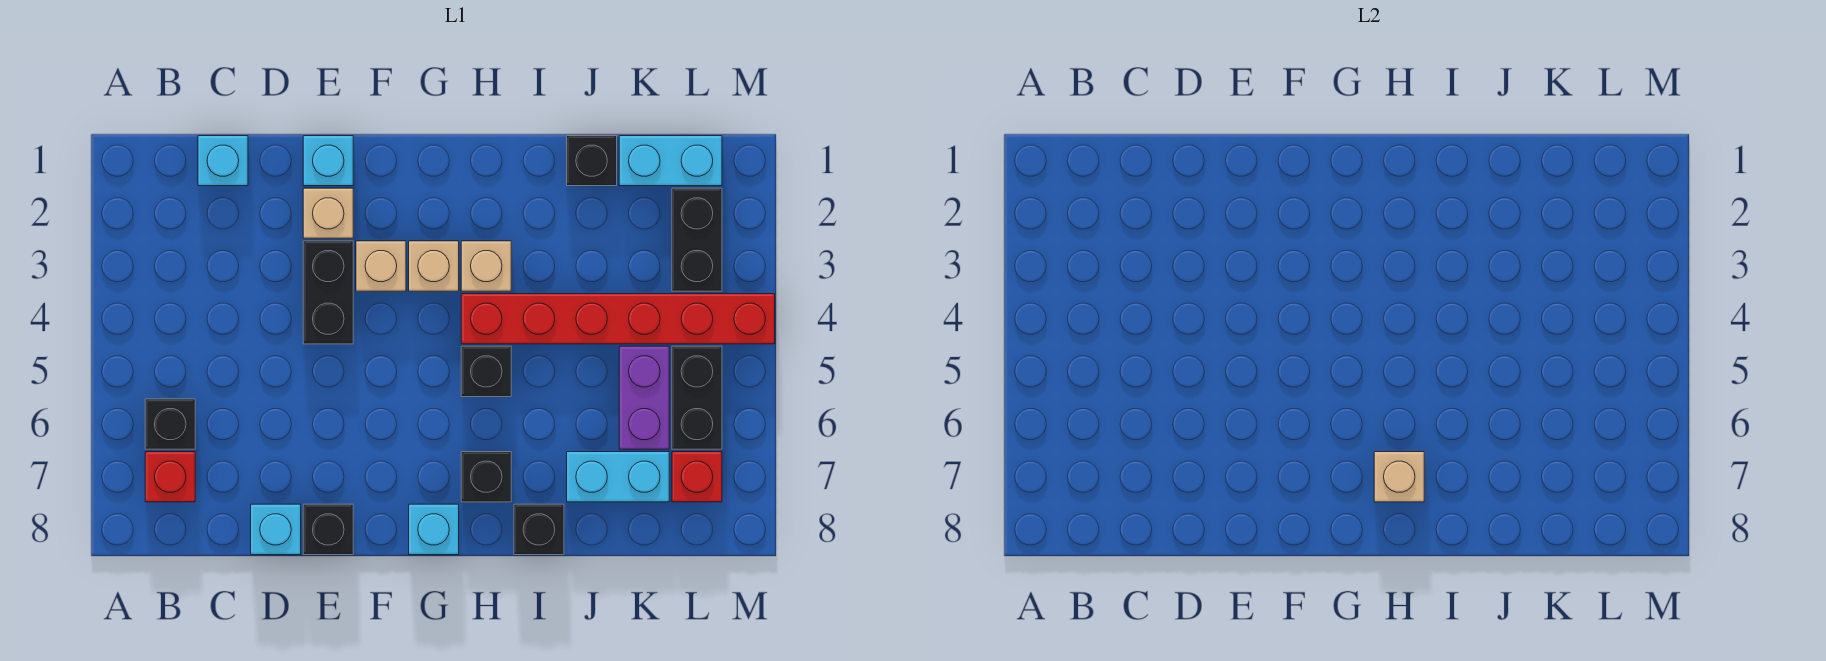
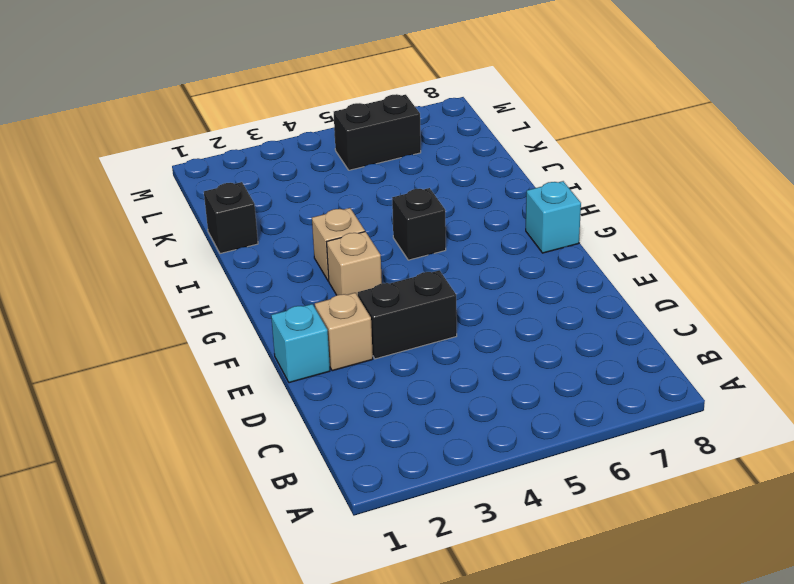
none -> black brick B6 level 1
none -> red brick B7 level 1
none -> cyan brick C1 level 1

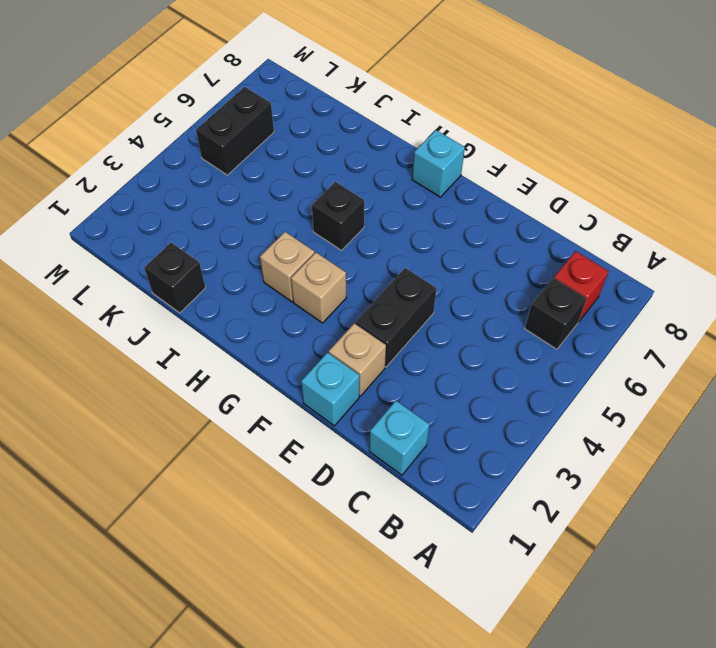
none -> cyan brick D8 level 1
none -> black brick E8 level 1
none -> tan brick F3 level 1

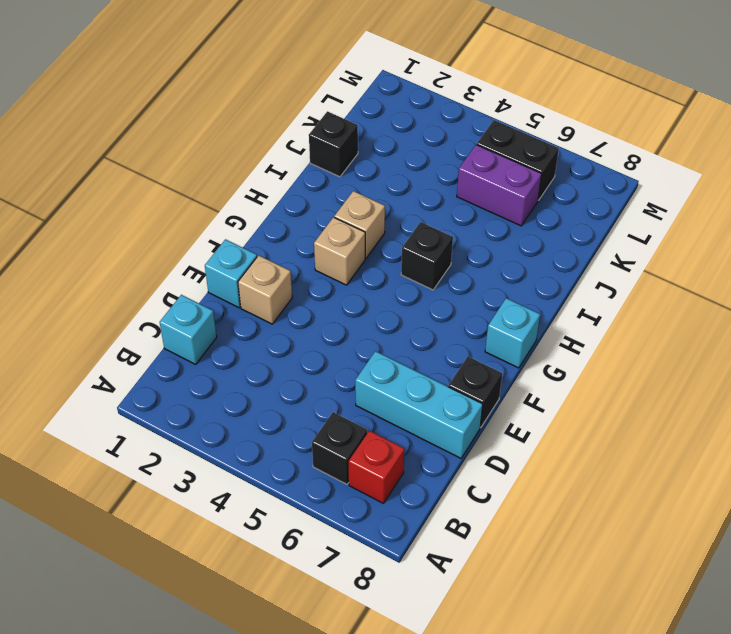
cyan brick D6:D8 level 1 -> cyan brick D8 level 1
none -> black brick E3:E4 level 1
none -> tan brick F3 level 1
none -> red brick H4:M4 level 1

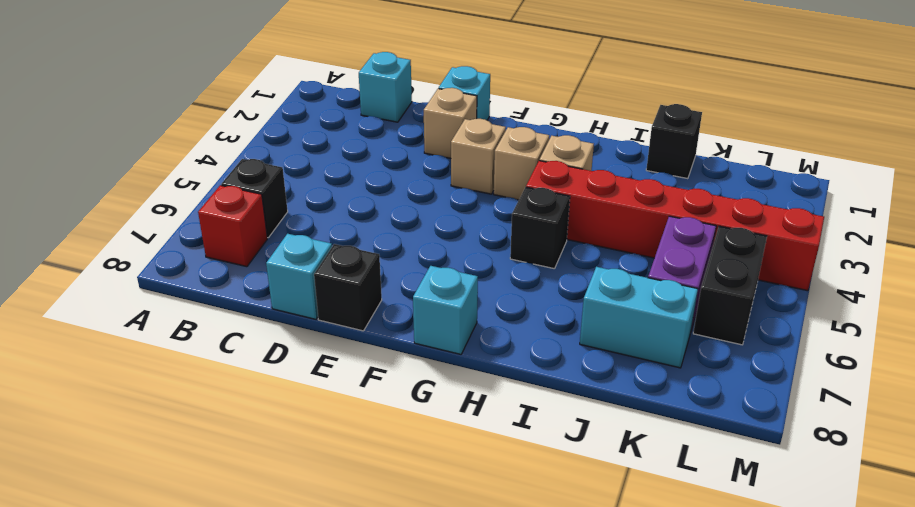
none -> black brick E3:E4 level 1
none -> black brick H7 level 1
none -> black brick I8 level 1

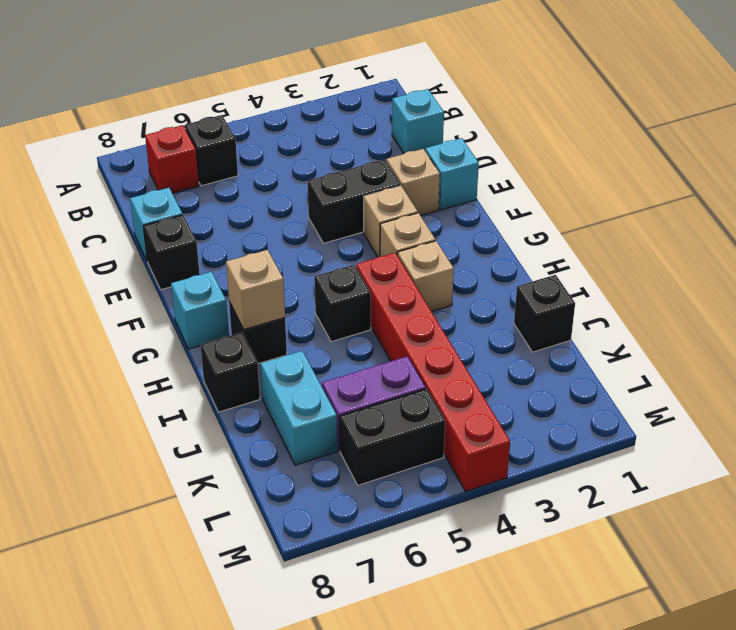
none -> cyan brick K1:L1 level 1
none -> black brick L2:L3 level 1
none -> red brick L7 level 1

